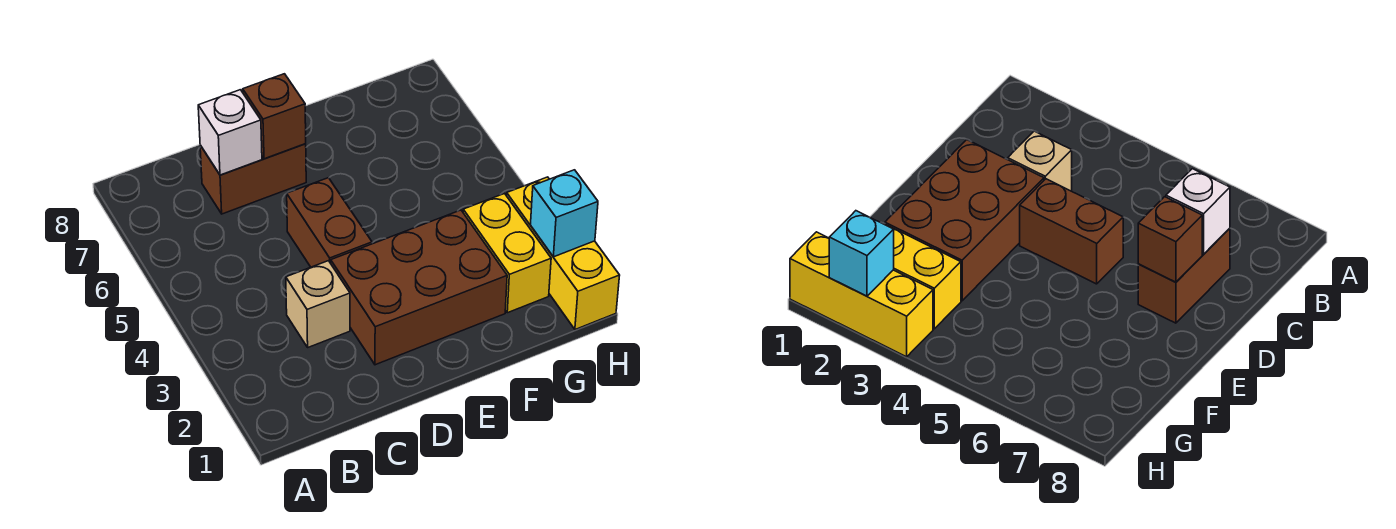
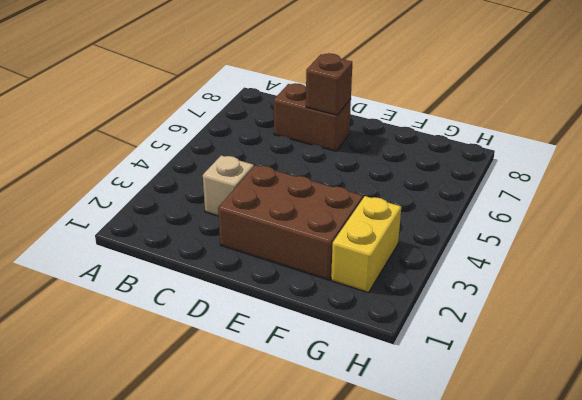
none -> brown brick D4:D5 level 1
none -> yellow brick H1:H3 level 1

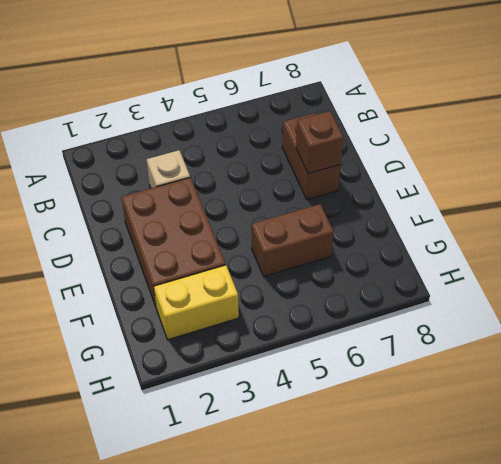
brown brick F5:F6 level 1 -> brown brick D4:D5 level 1
none -> yellow brick H1:H3 level 1
none -> white brick C7 level 2

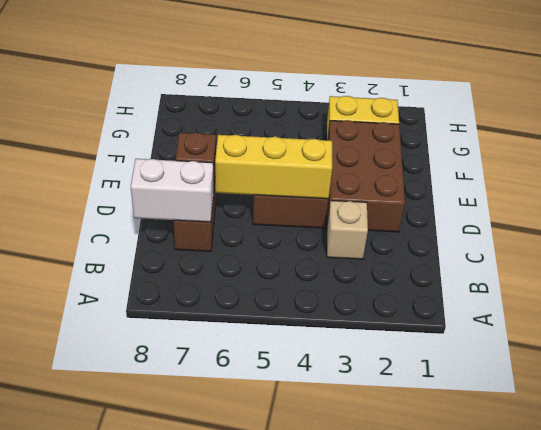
white brick C7:C8 level 2 -> white brick C7 level 2
yellow brick D4:D6 level 2 -> yellow brick H1:H3 level 1
none -> cyan brick H2 level 2

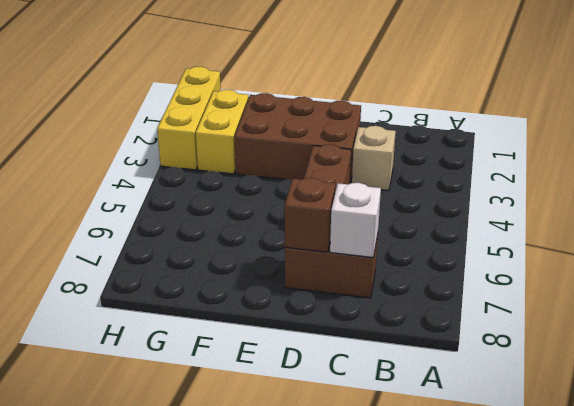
none -> cyan brick H2 level 2

